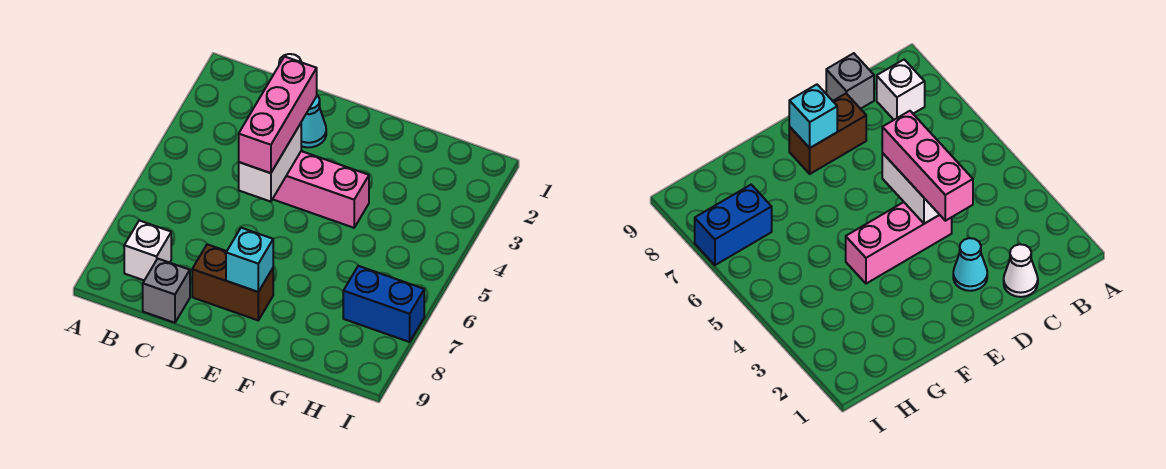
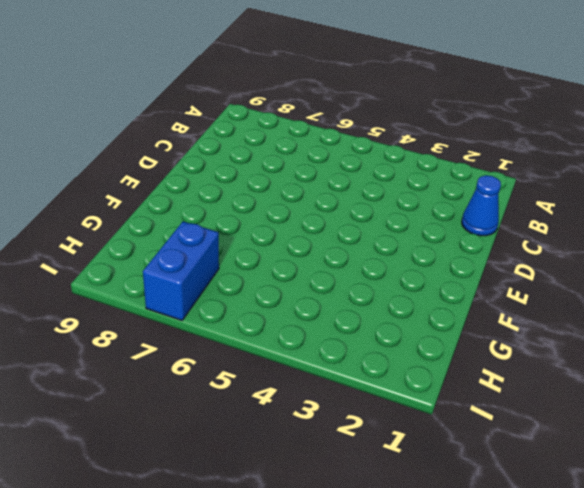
blue cone C1 level 1 -> white cone C1 level 1
none -> white brick B8 level 1
none -> grey brick C9 level 1

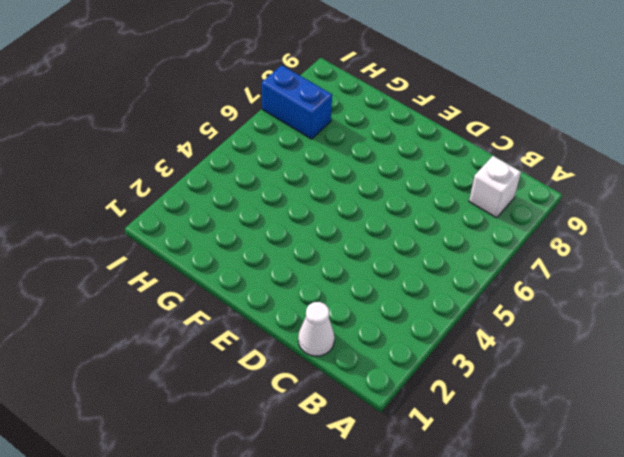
none -> grey brick C9 level 1
none -> cyan cone D2 level 1

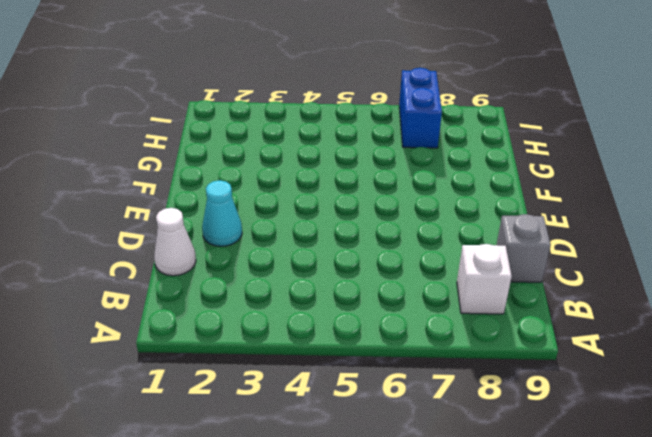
none -> pink brick D4:F4 level 1
none -> brown brick D8:E8 level 1

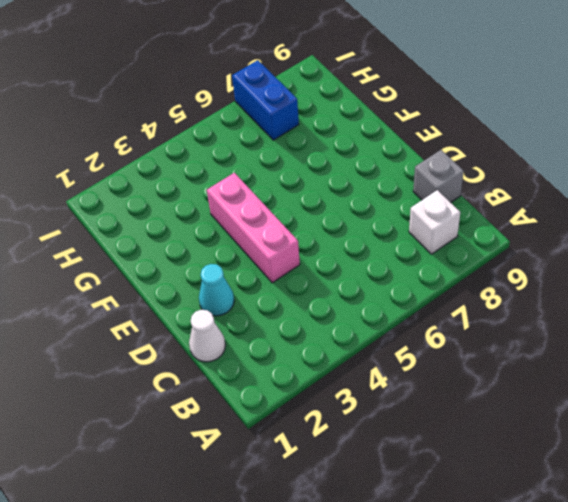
none -> brown brick D8:E8 level 1
none -> white brick D4:D5 level 2

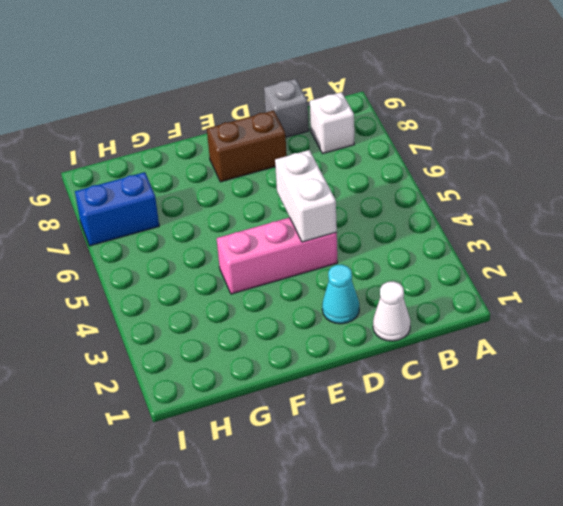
none -> cyan brick E8 level 2
none -> pink brick D3:D5 level 3

